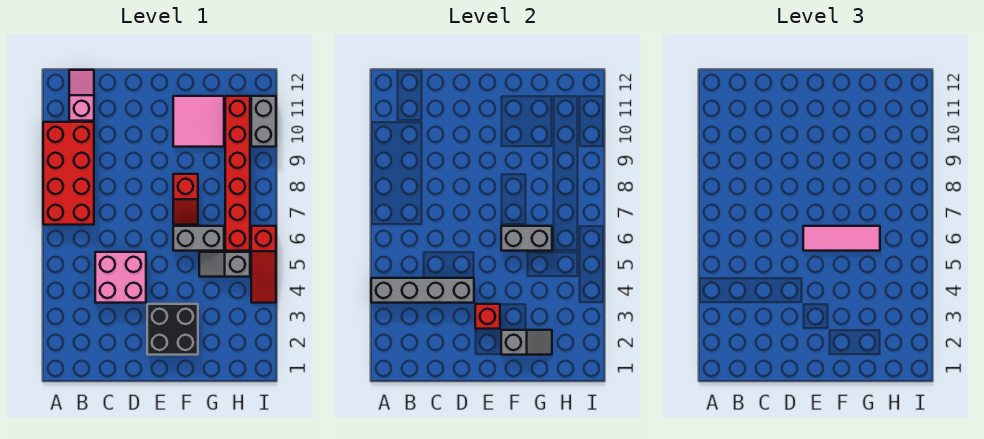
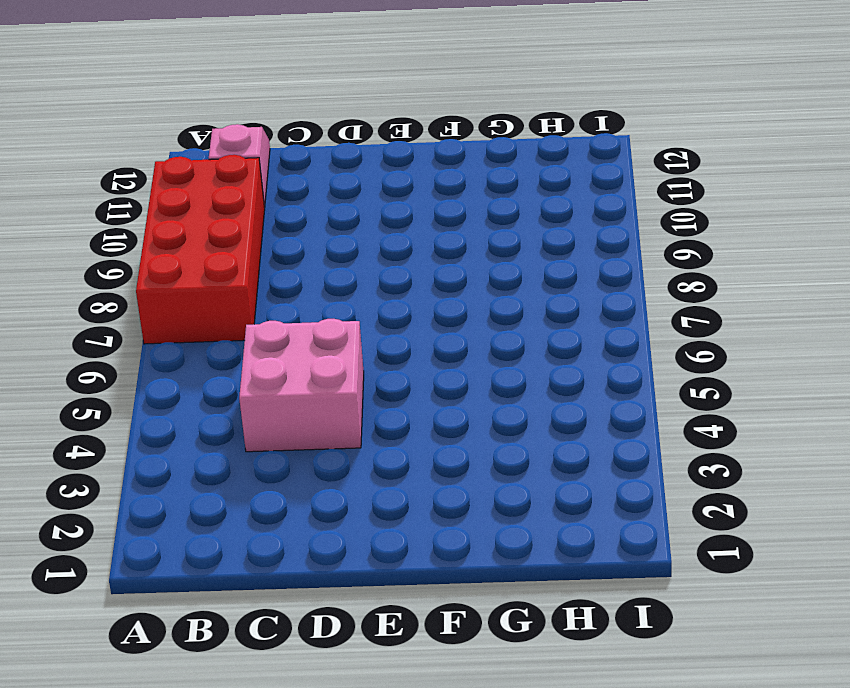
none -> black brick E2:F3 level 1
none -> grey brick F6:G6 level 1
none -> red slope F7:F8 level 1 top 8

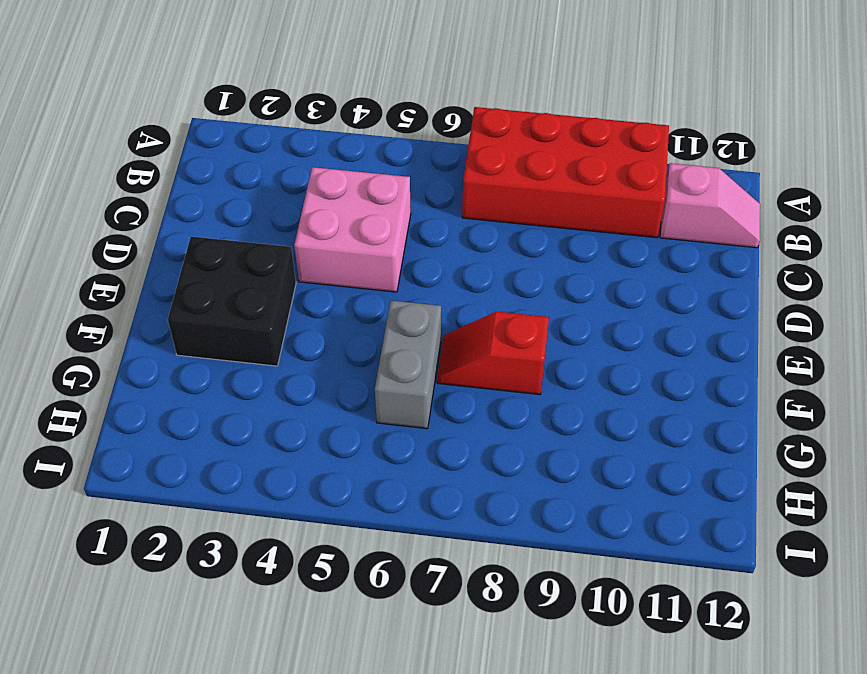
none -> pink tile F10:G11 level 1
none -> grey slope G5:H5 level 1 top H
none -> red brick H6:H11 level 1

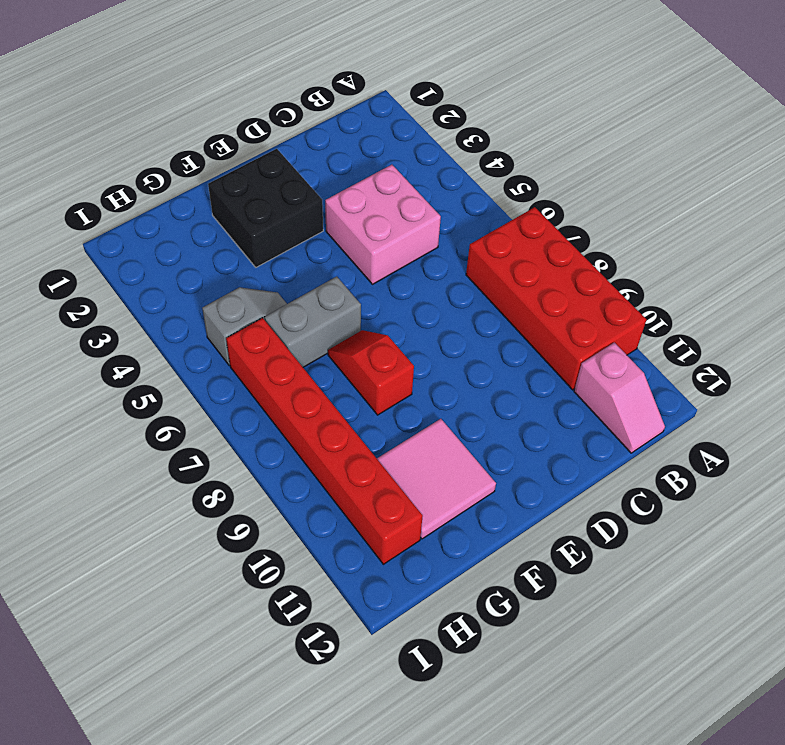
none -> red slope I4:I6 level 1 top 6
none -> grey brick I10:I11 level 1
none -> grey brick A4:D4 level 2

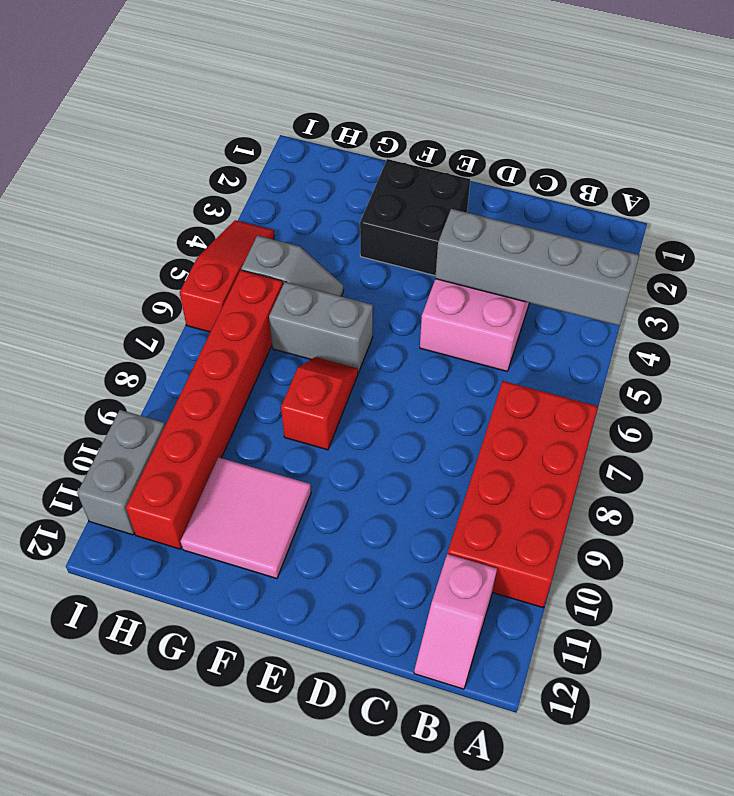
none -> red brick E3 level 2
none -> grey slope F2:G2 level 2 top F
none -> grey brick F6:G6 level 2

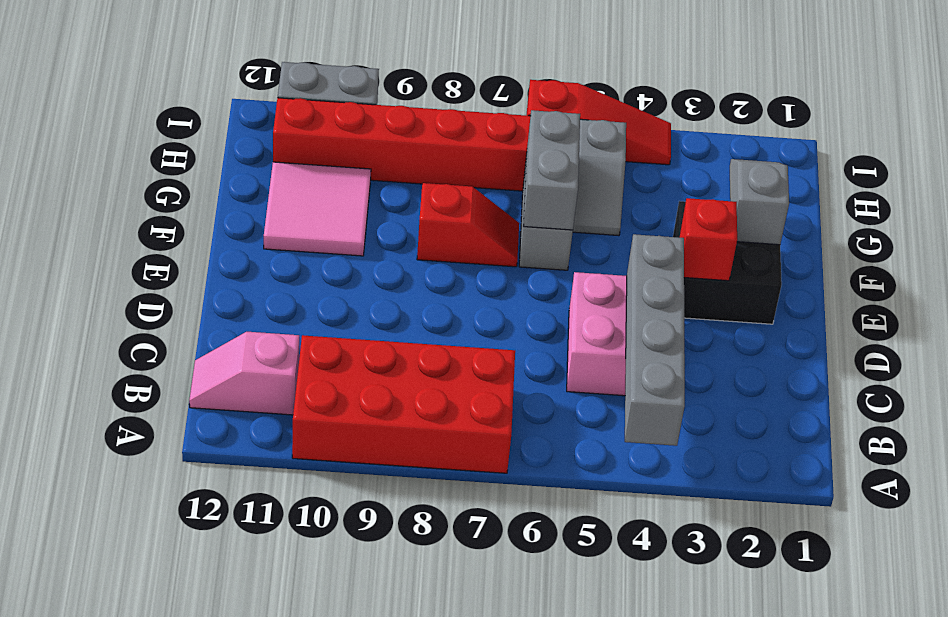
none -> pink tile E6:G6 level 3

